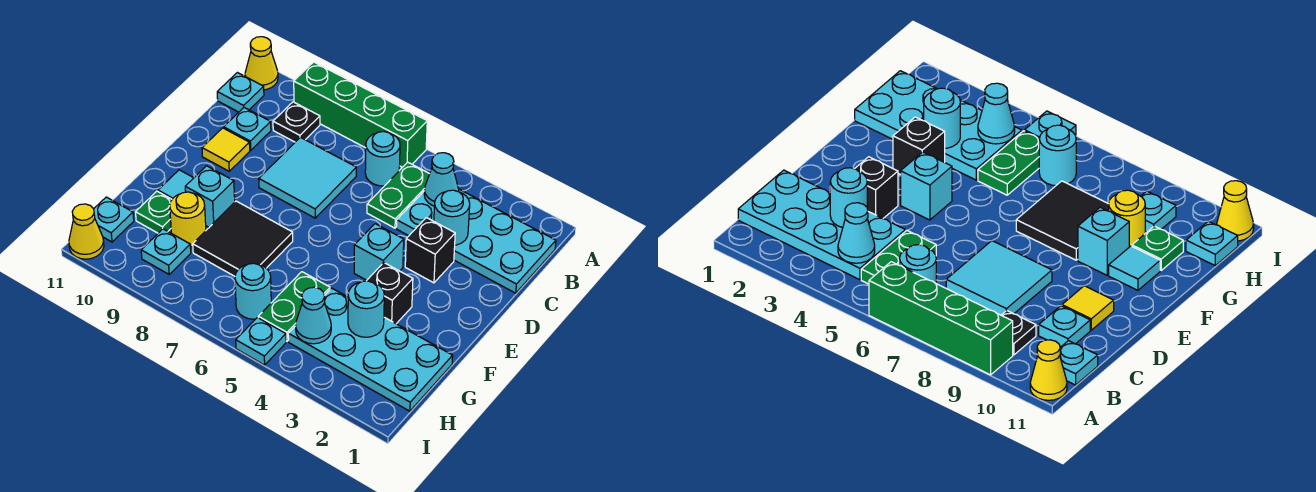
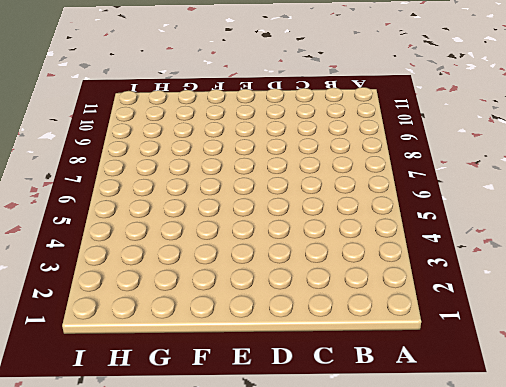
none -> green brick A6:A9 level 1
none -> yellow cone A11 level 1
none -> cyan plate B1:C4 level 1

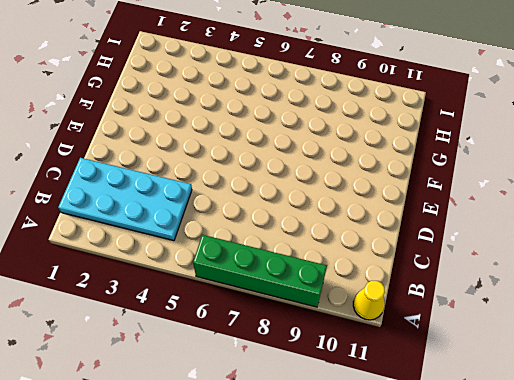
none -> green plate B5:C5 level 1
none -> cyan round brick B6 level 1
none -> black plate B9 level 1

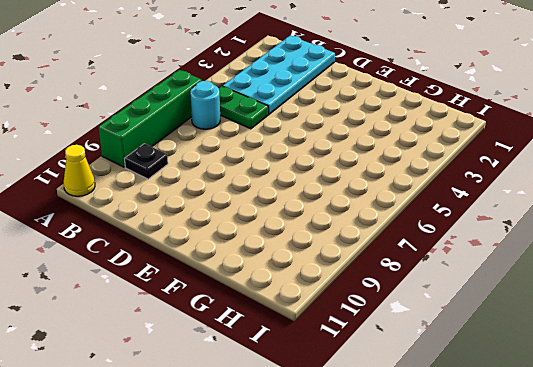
none -> cyan plate B11 level 1
none -> cyan tile C7:D8 level 1
none -> cyan plate C10 level 1

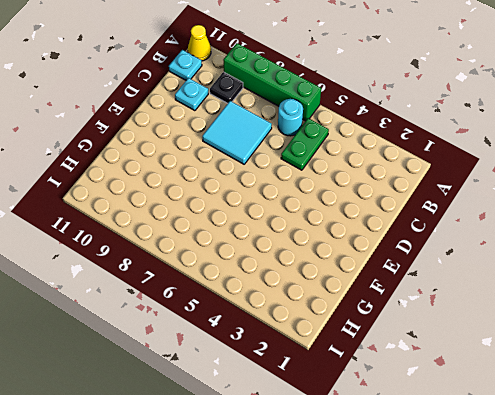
none -> cyan plate B1:C4 level 1
none -> black brick D3 level 1
none -> yellow tile D10 level 1

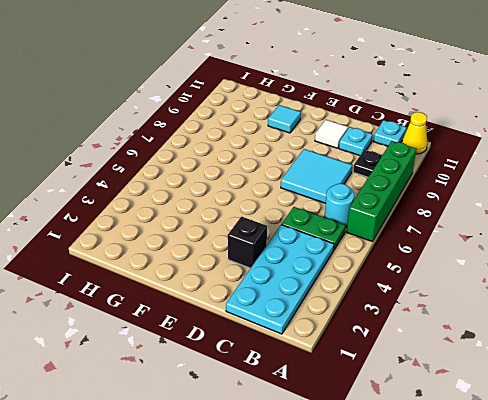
white tile D10 level 1 -> yellow tile D10 level 1
none -> cyan brick E4 level 1
none -> black brick F3 level 1
none -> black tile F7:G8 level 1

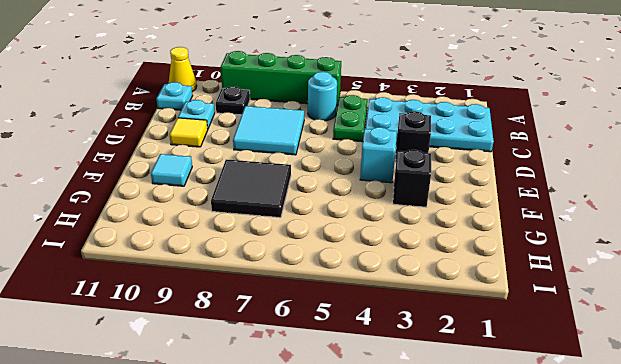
none -> cyan brick F9 level 1
none -> cyan plate G1:H4 level 1
none -> green plate G5:H5 level 1

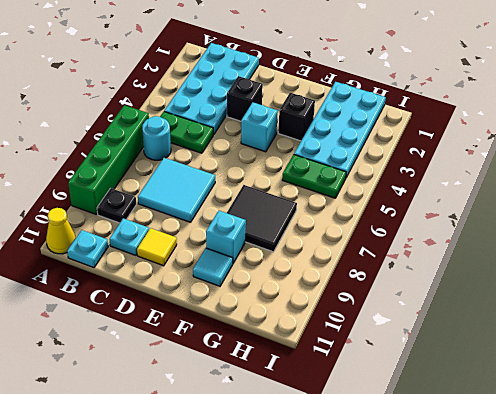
none -> yellow round brick G9 level 1
none -> green plate G10 level 1
none -> cyan round brick H6 level 1

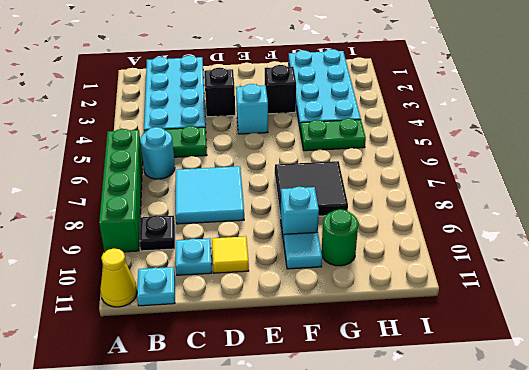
green round brick G10 level 1 -> green plate G10 level 1
none -> yellow round brick G9 level 1
none -> cyan round brick H6 level 1
none -> cyan plate H9 level 1

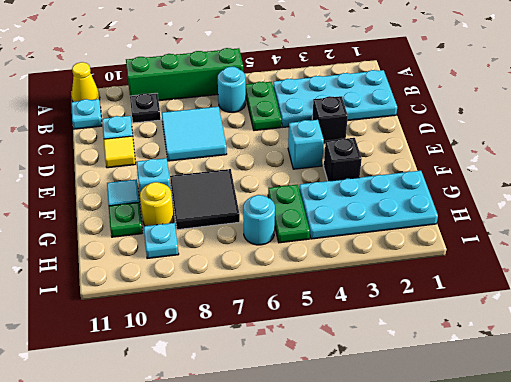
none -> cyan plate H11 level 1
none -> cyan plate I5 level 1
none -> yellow cone I11 level 1

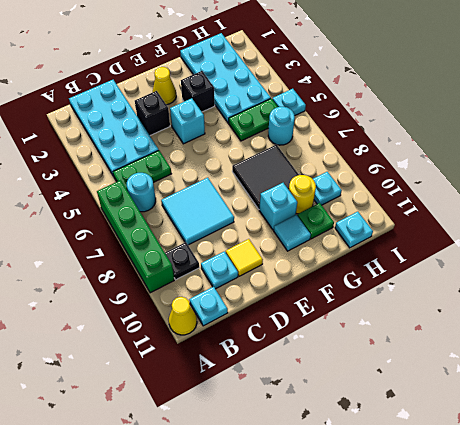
yellow cone E2 level 1 -> yellow cone I11 level 1
none -> cyan cone B4 level 2
none -> cyan round brick C3 level 2
none -> cyan round brick G3 level 2

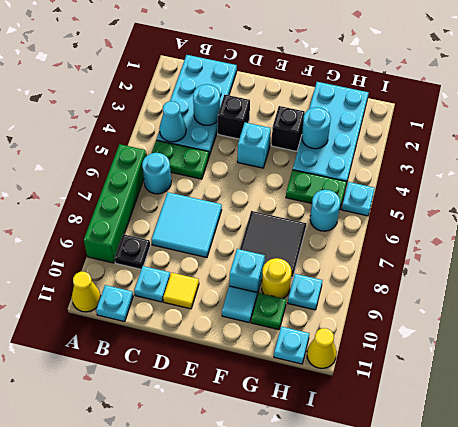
none -> cyan cone H4 level 2

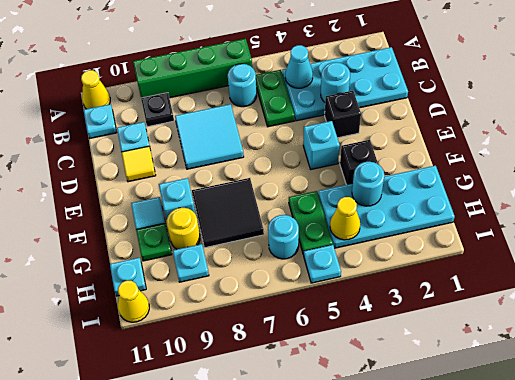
yellow cone H4 level 2 -> cyan cone H4 level 2

